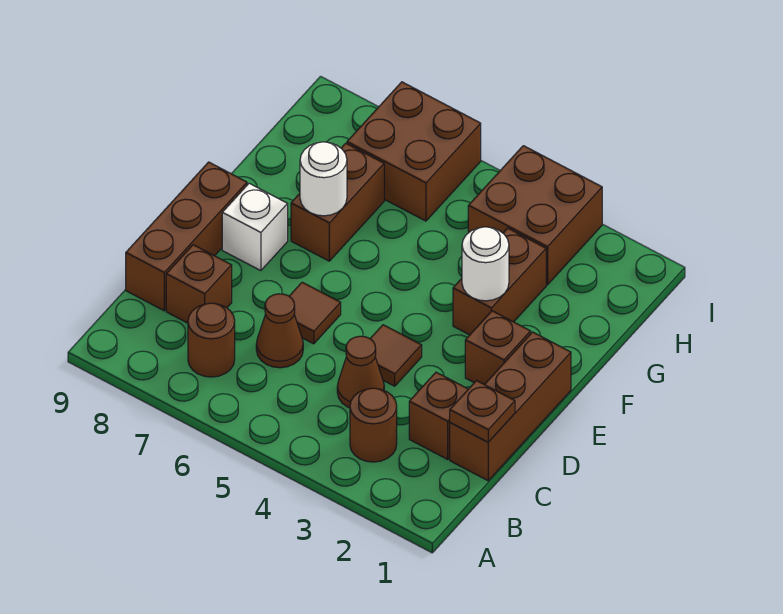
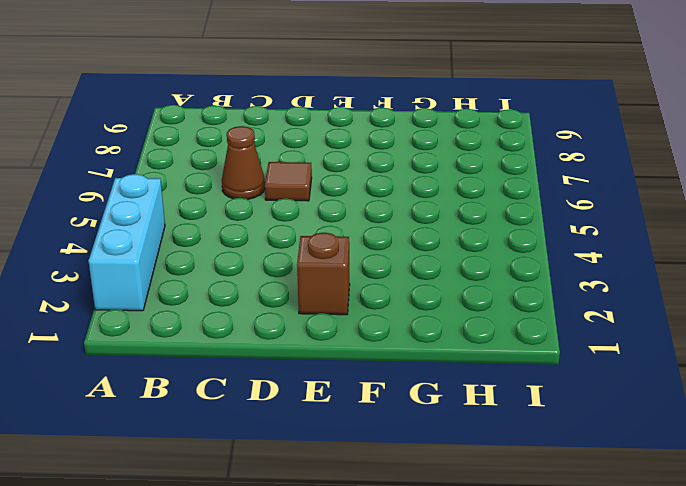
cyan brick A2:A4 level 1 -> none
none -> brown round brick B3 level 1
none -> brown round brick B7 level 1
none -> brown brick C1:E1 level 1

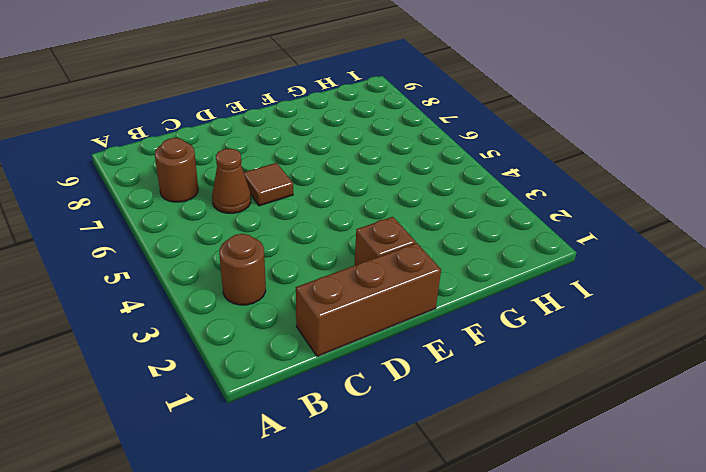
none -> brown brick C2 level 1
none -> brown cone C4 level 1
none -> brown brick C8 level 1

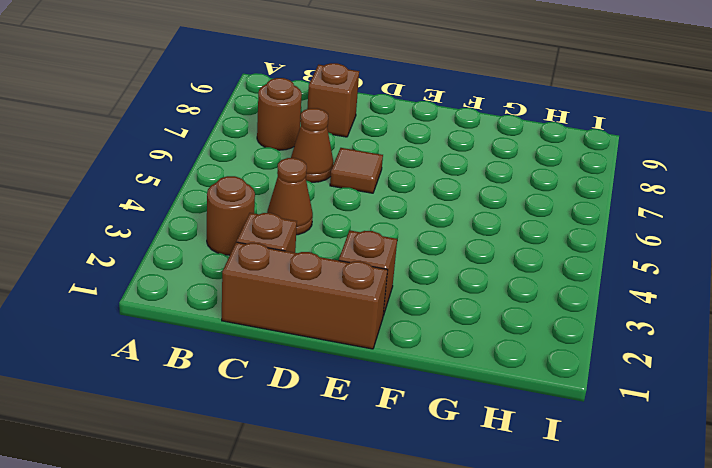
none -> brown brick C9:E9 level 1
none -> brown tile D4 level 1
none -> white brick E8 level 1

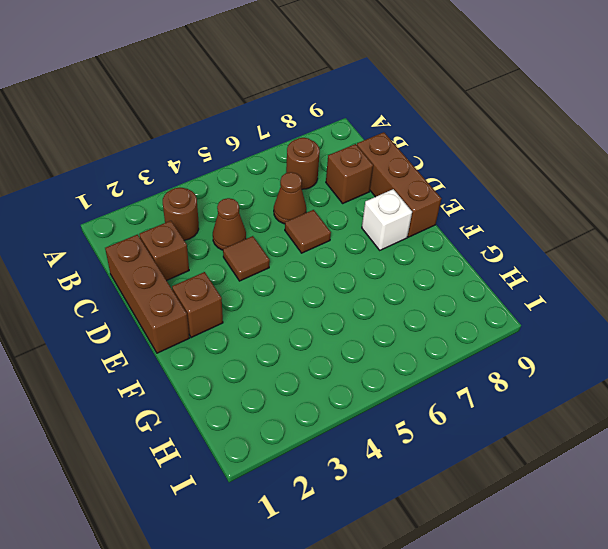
none -> brown brick F3:G3 level 1
none -> brown brick F7:G7 level 1
none -> brown brick H3:I4 level 1

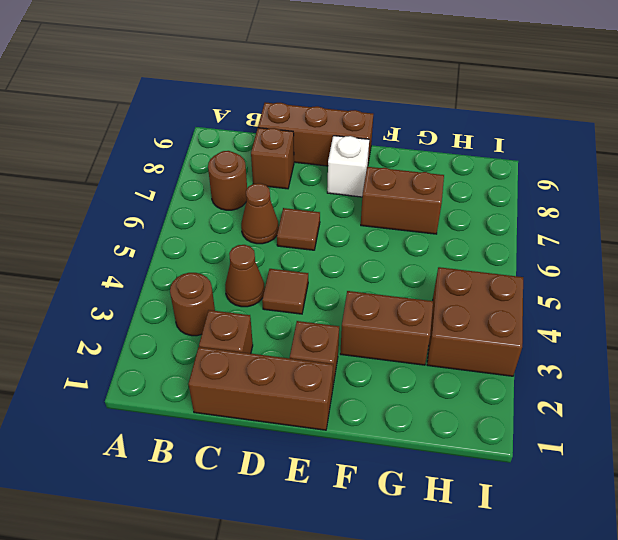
none -> brown brick H6:I7 level 1
none -> brown plate C1 level 2
none -> white round brick F3 level 2

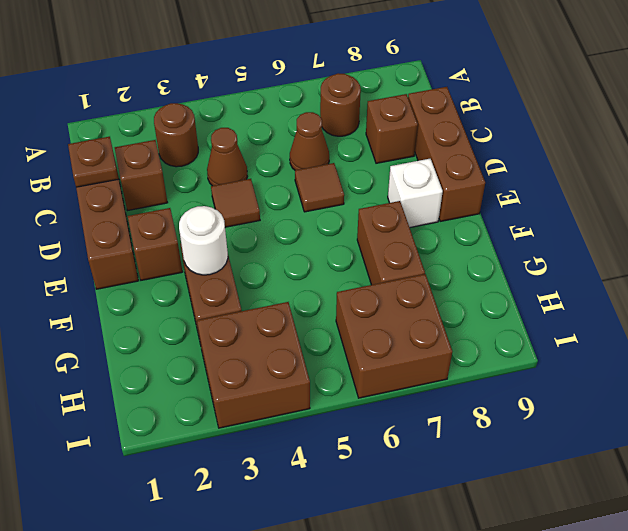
none -> white round brick F7 level 2

